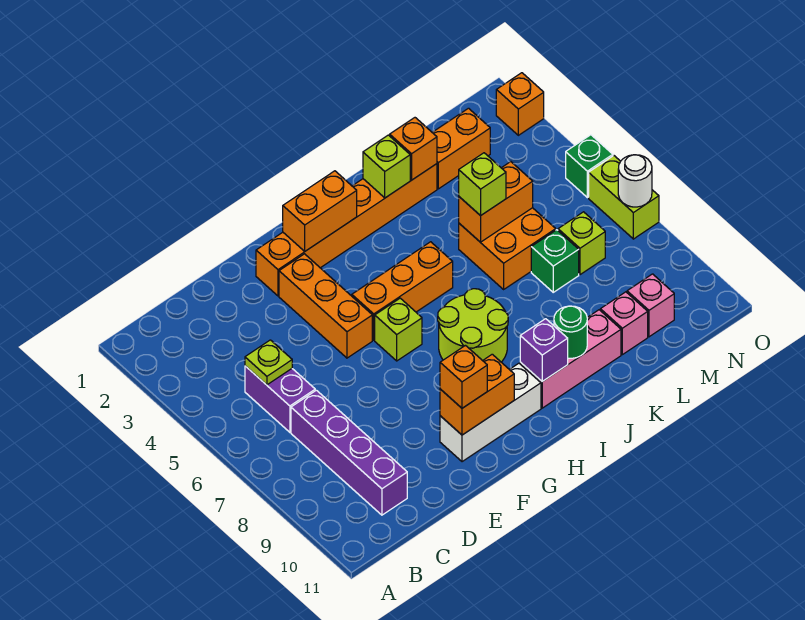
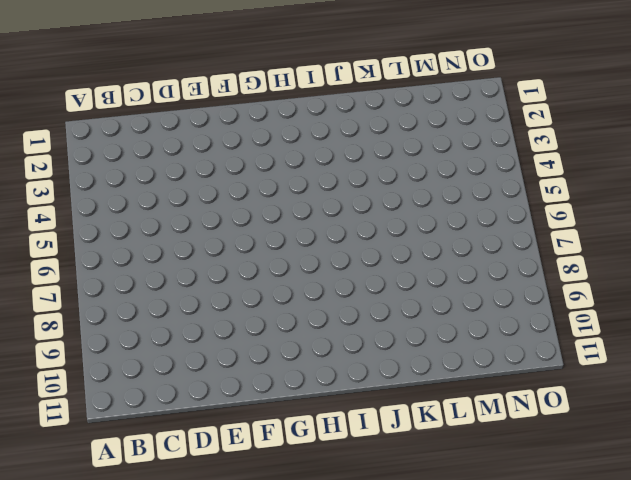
none -> purple brick C5:C6 level 1
none -> purple brick C7:C10 level 1
none -> orange brick F2:K2 level 1

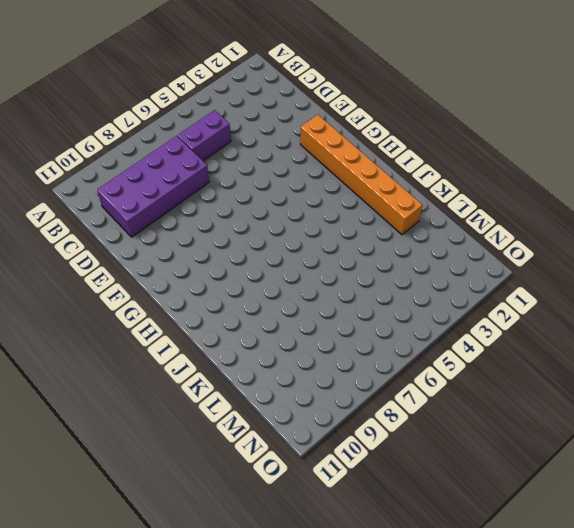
purple brick C7:D10 level 1 -> purple brick C7:C10 level 1
none -> orange brick F3:F5 level 1
none -> white brick F10:H10 level 1
none -> orange brick G5:I5 level 1

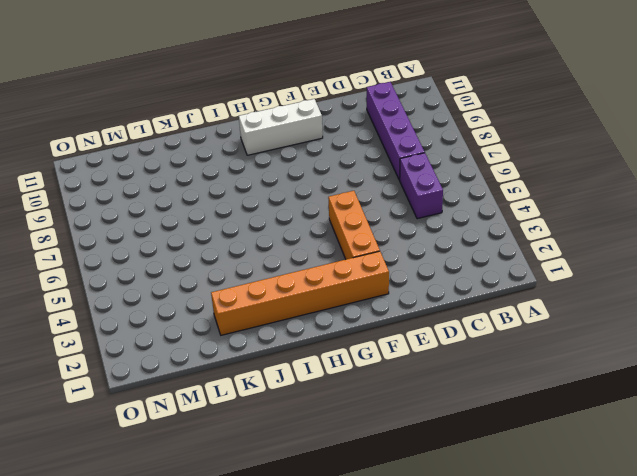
none -> orange brick G5:I5 level 1
none -> lime brick G6 level 1
none -> lime round brick H7:I8 level 1

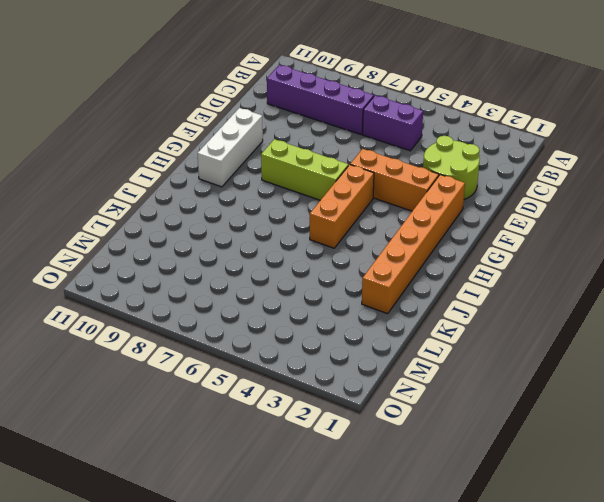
lime round brick D2:E3 level 1 -> lime round brick H7:I8 level 1
lime brick G6:G8 level 1 -> lime brick G6 level 1
none -> pink brick I10:K10 level 1
none -> orange brick K5:L6 level 1
none -> orange brick L2:M2 level 1

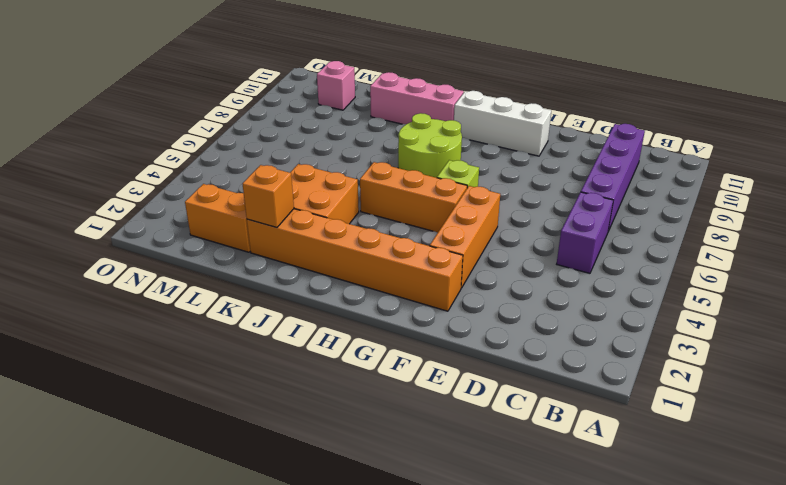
orange brick J3:K4 level 1 -> orange brick K5:L6 level 1
none -> green brick L7 level 1
none -> pink brick L10 level 1
none -> lime brick M7 level 1

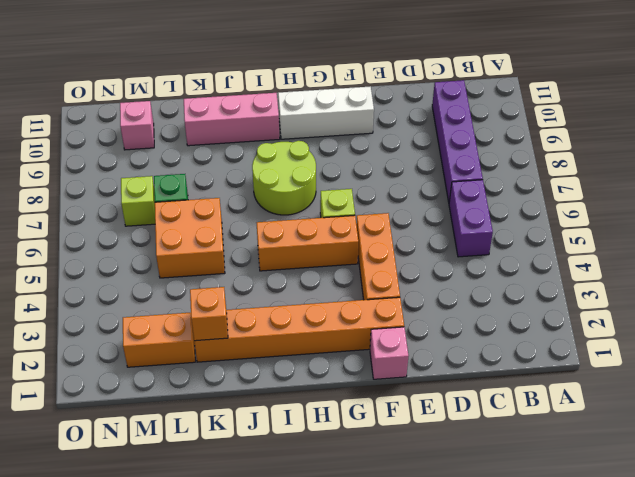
pink brick F1 level 1 -> pink brick L10 level 1
none -> orange brick O2 level 1
none -> green brick O5 level 1
none -> lime brick O6:O7 level 1

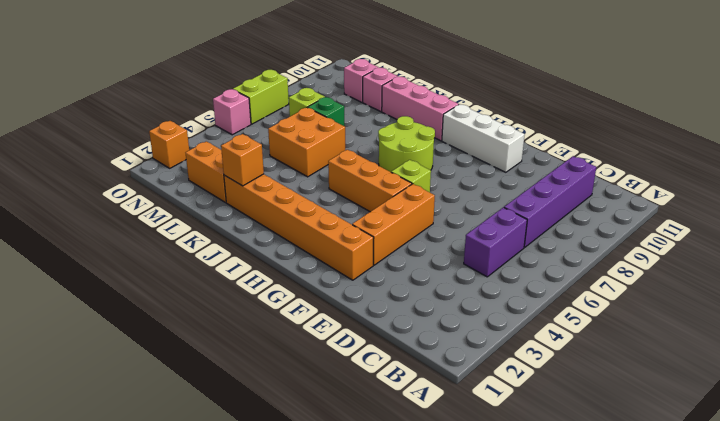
pink brick O5 level 1 -> green brick O5 level 1
none -> lime plate C5 level 2
none -> orange brick F10:G10 level 2
none -> orange brick G2:H2 level 2

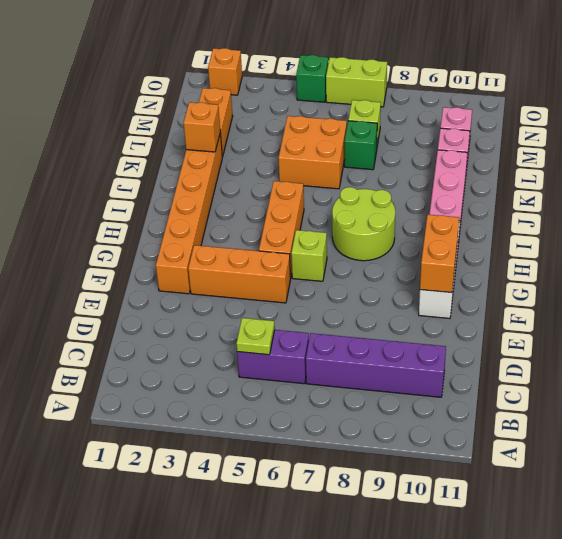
none -> orange brick G2:H2 level 2
none -> purple brick I10 level 2
none -> lime brick J2 level 2

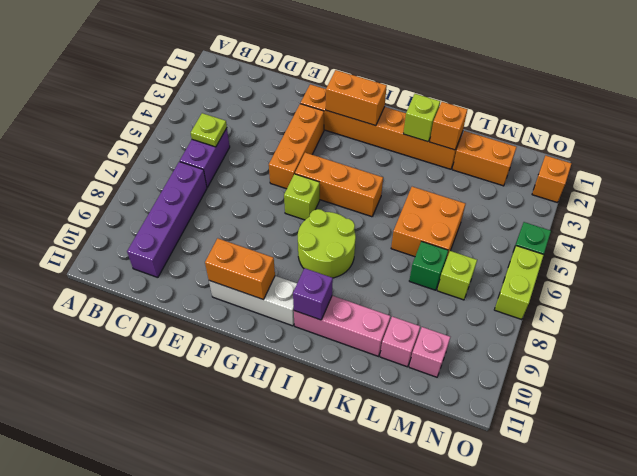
none -> green round brick J10 level 2
none -> orange brick K5:L5 level 2
none -> white round brick O7 level 2

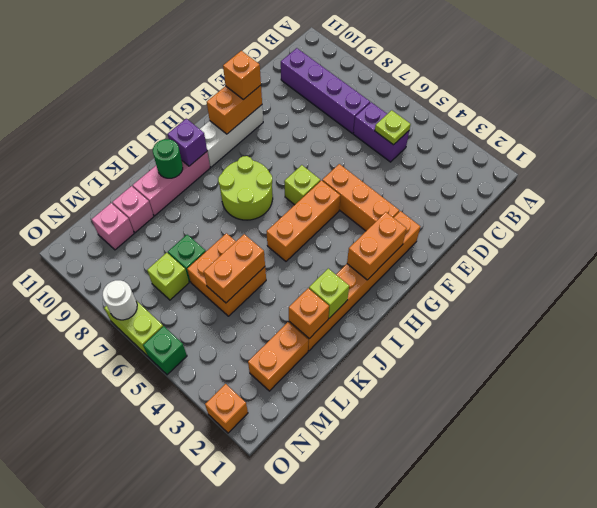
none -> lime brick K5 level 3

